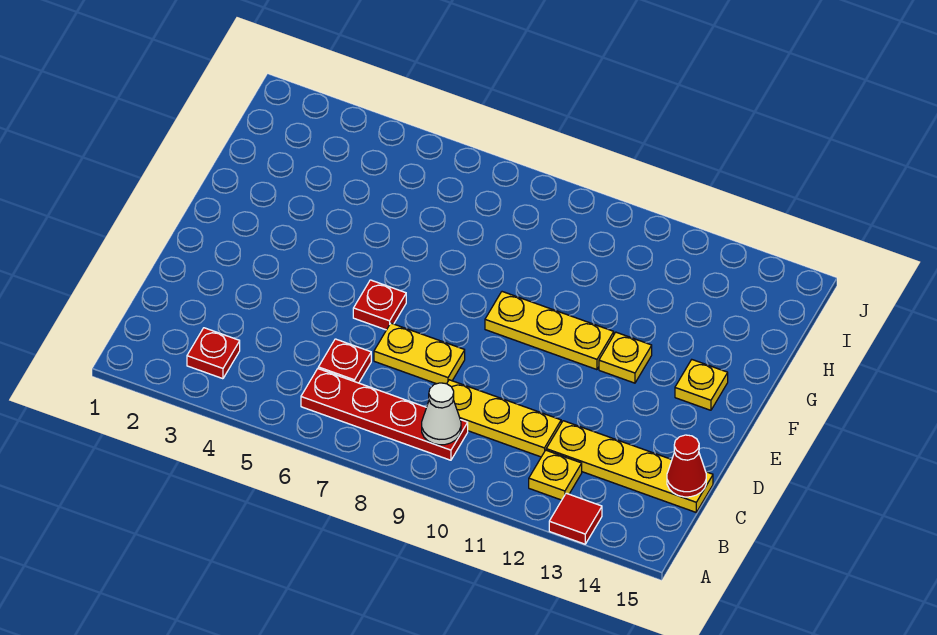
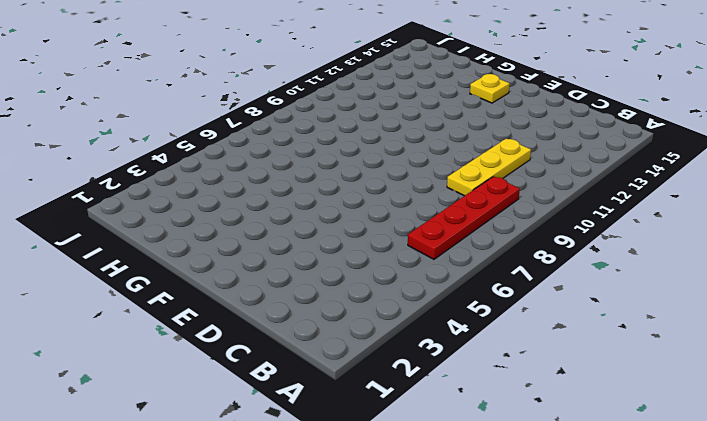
none -> red tile A13 level 1
none -> red plate B3 level 1
none -> yellow plate B12 level 1

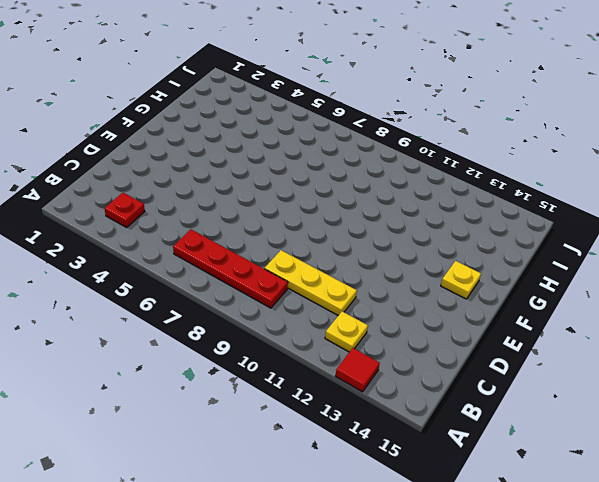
none -> red plate C6 level 1
none -> yellow plate C12:C15 level 1
none -> yellow plate D7:D8 level 1

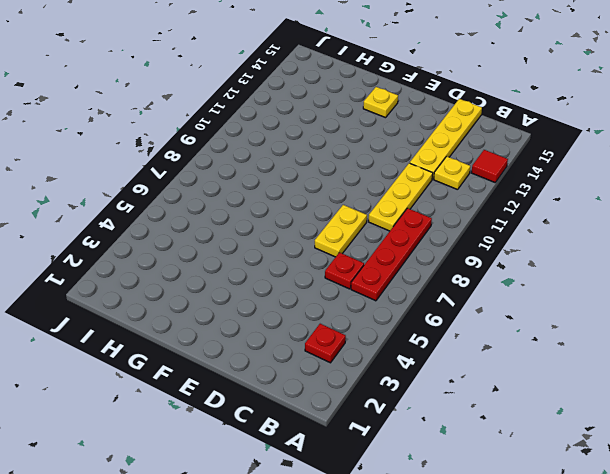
none -> red plate E6 level 1
none -> yellow plate F9:F11 level 1
none -> yellow plate F12 level 1

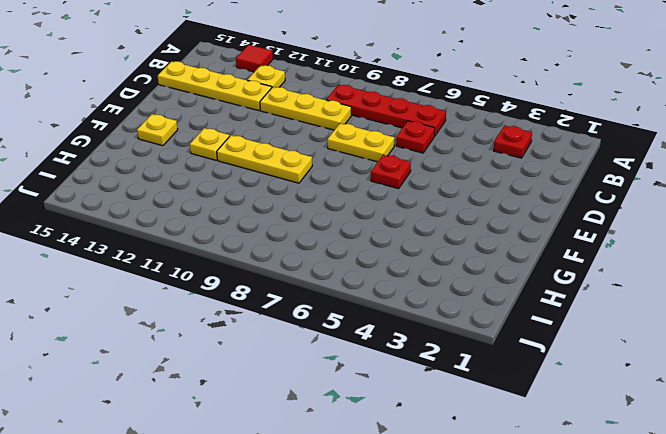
none -> white cone B9 level 2
none -> red cone C15 level 2

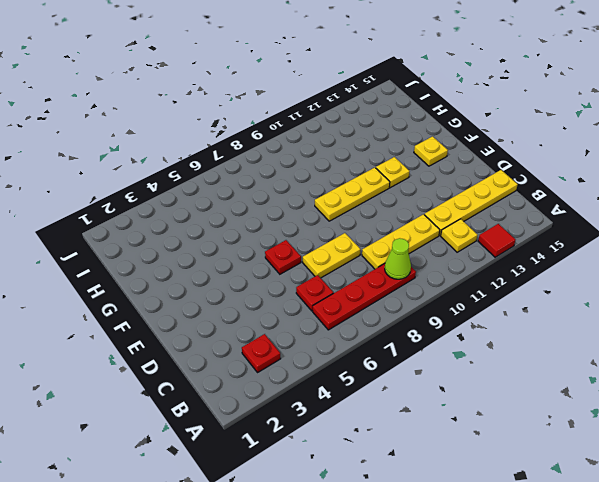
lime cone B9 level 2 -> white cone B9 level 2
none -> red cone C15 level 2

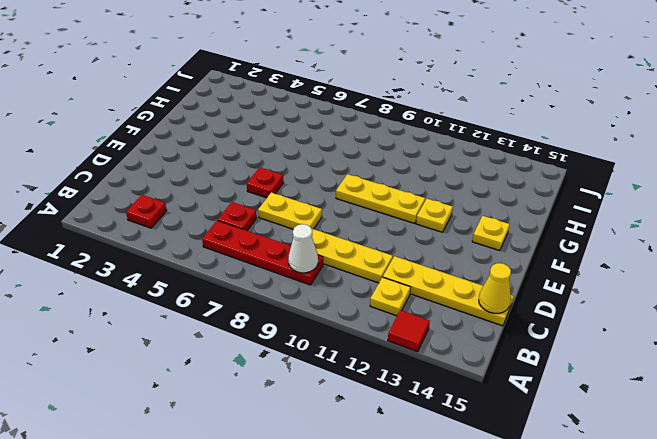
yellow cone C15 level 2 -> red cone C15 level 2

